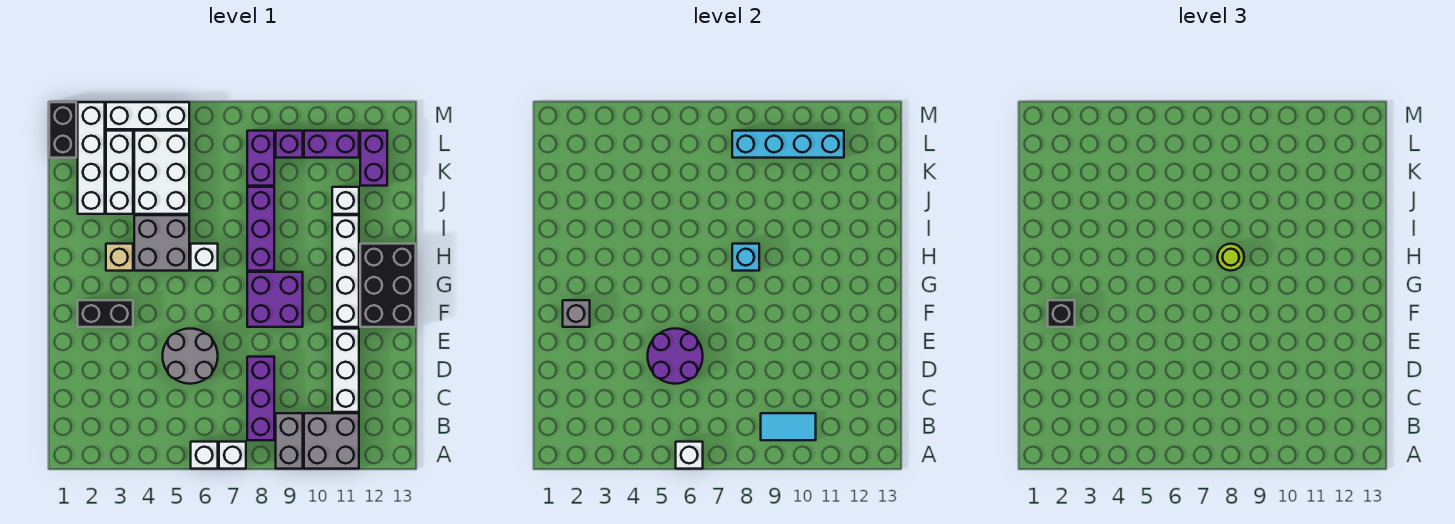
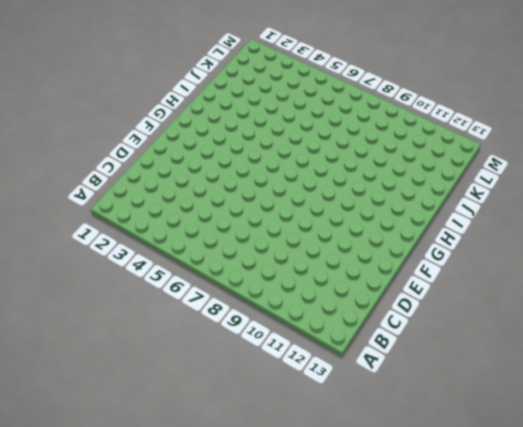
none -> white brick A6 level 1
none -> white brick A7 level 1
none -> grey brick A9:B9 level 1
none -> grey brick A10:B11 level 1

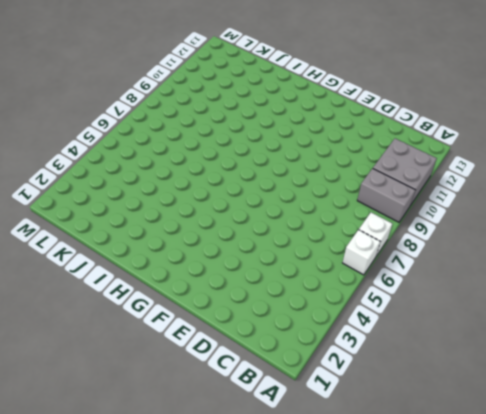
none -> purple brick B8:D8 level 1
none -> white brick C11:E11 level 1
none -> grey round brick D5:E6 level 1
none -> black brick F2:F3 level 1

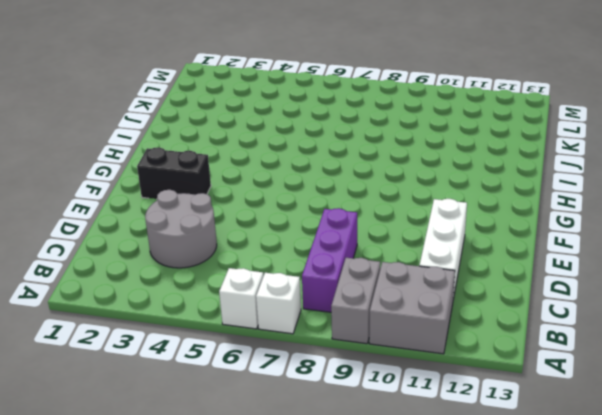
grey round brick C3:D4 level 1 -> grey round brick D5:E6 level 1
none -> purple brick F8:G9 level 1
none -> white brick F11:I11 level 1
none -> black brick F12:H13 level 1
none -> tan brick H3 level 1

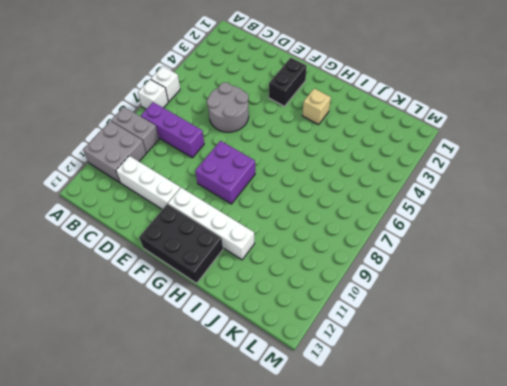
none -> grey brick H4:I5 level 1
none -> white brick H6 level 1
none -> purple brick H8:J8 level 1
none -> white brick J2:M2 level 1

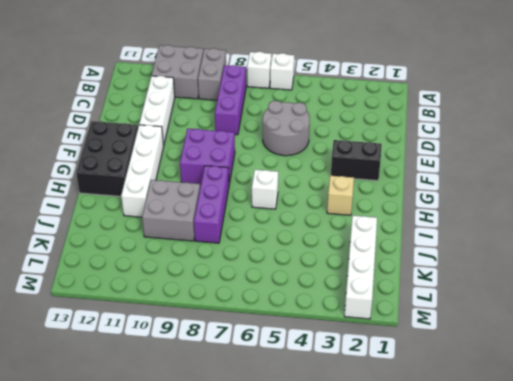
grey brick I9:J10 level 1 -> grey brick H4:I5 level 1
none -> white brick J3:L3 level 1
none -> white brick J4:L5 level 1
none -> white brick J11 level 1
none -> purple brick K8:L8 level 1

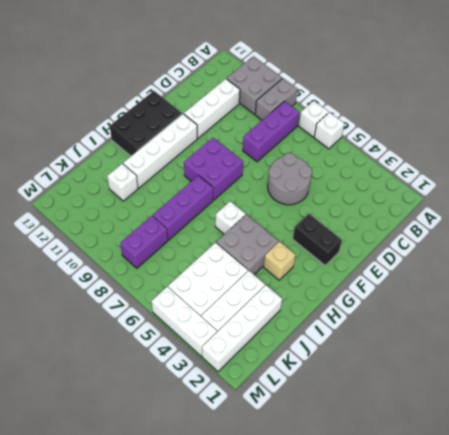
none -> purple brick K12:L12 level 1
none -> black brick L1:M1 level 1
none -> purple brick L9 level 1
none -> purple brick L10:L11 level 1

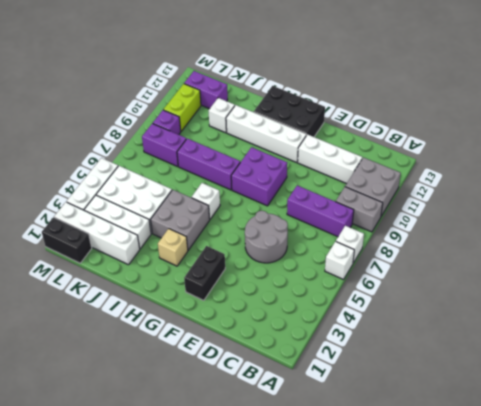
lime brick L10:L11 level 1 -> purple brick L10:L11 level 1
none -> white brick A6 level 2
none -> cyan tile B9:B10 level 2
none -> purple round brick D5:E6 level 2
none -> grey brick F2 level 2

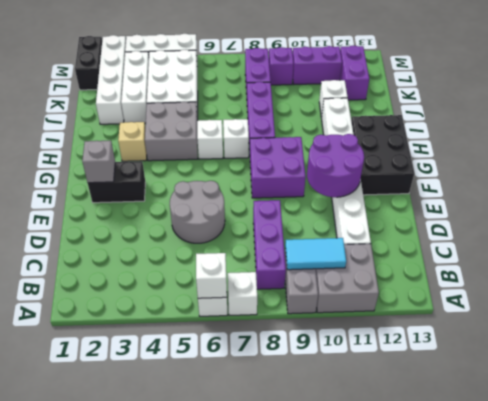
purple round brick E10:F11 level 2 -> purple round brick D5:E6 level 2
white brick H7 level 1 -> none
none -> cyan brick H8 level 2
none -> cyan brick L8:L11 level 2
none -> black brick F2 level 3
none -> lime round brick H8 level 3

